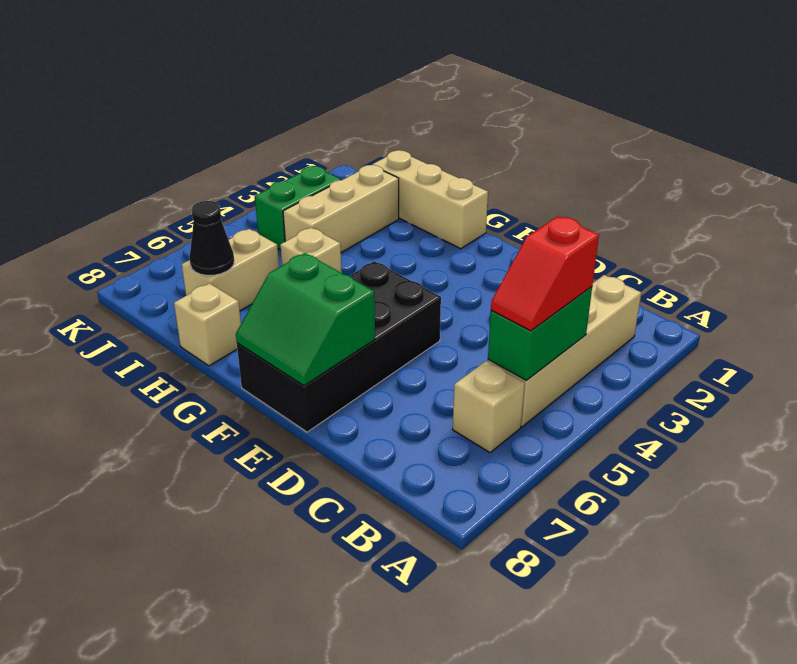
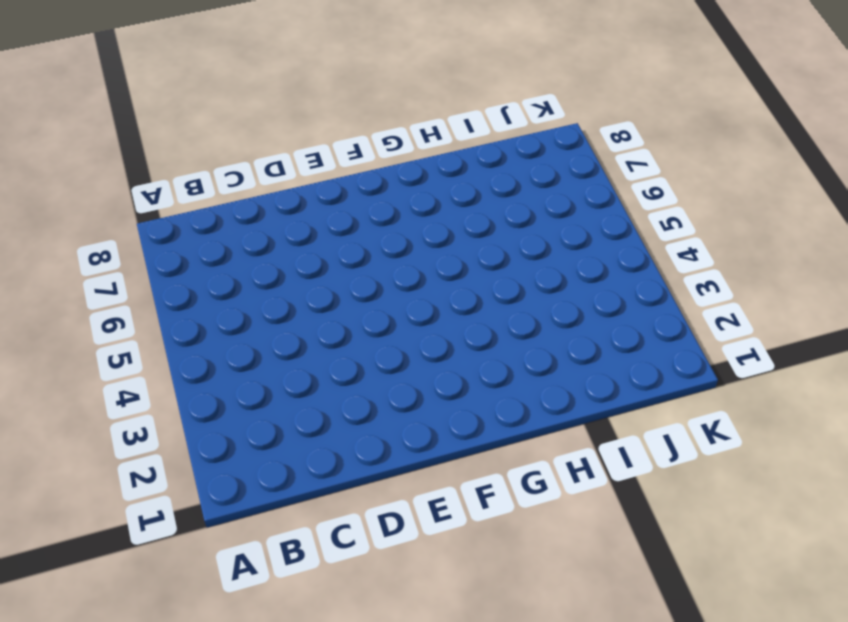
none -> tan brick B2:B5 level 1
none -> tan brick B6 level 1
none -> black brick E5:F8 level 1

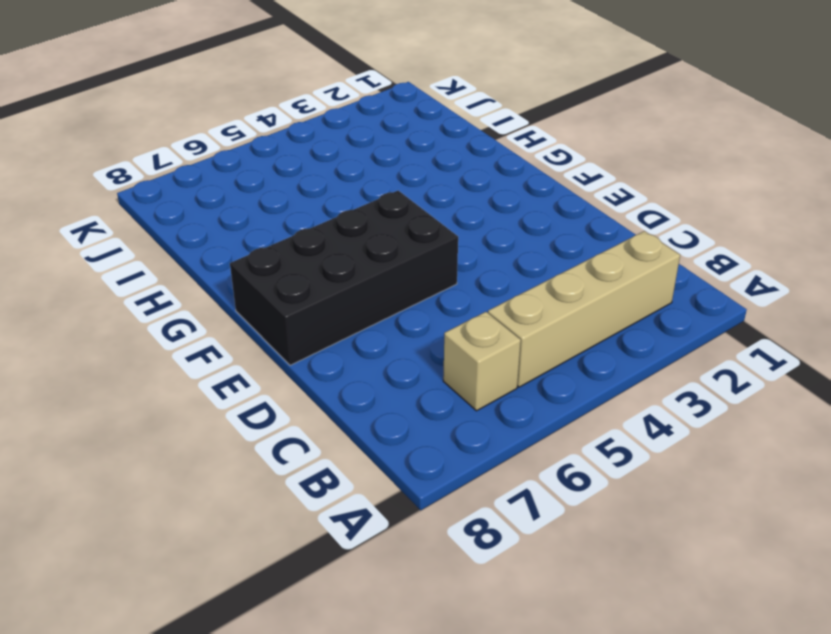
none -> tan brick G1:I1 level 1
none -> tan brick H5 level 1
none -> tan brick H8 level 1

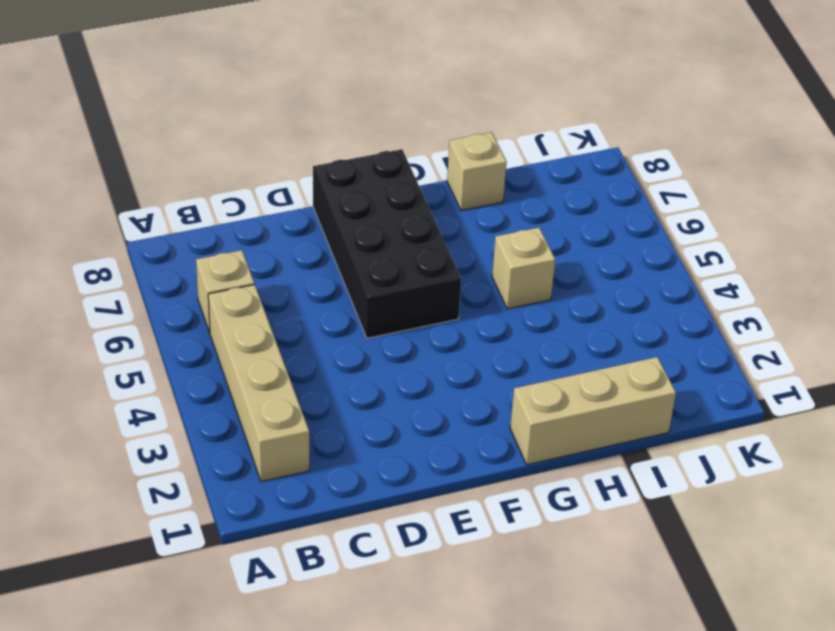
none -> tan brick I2:I4 level 1
none -> tan brick I6:I7 level 1
none -> green brick J3:J4 level 1

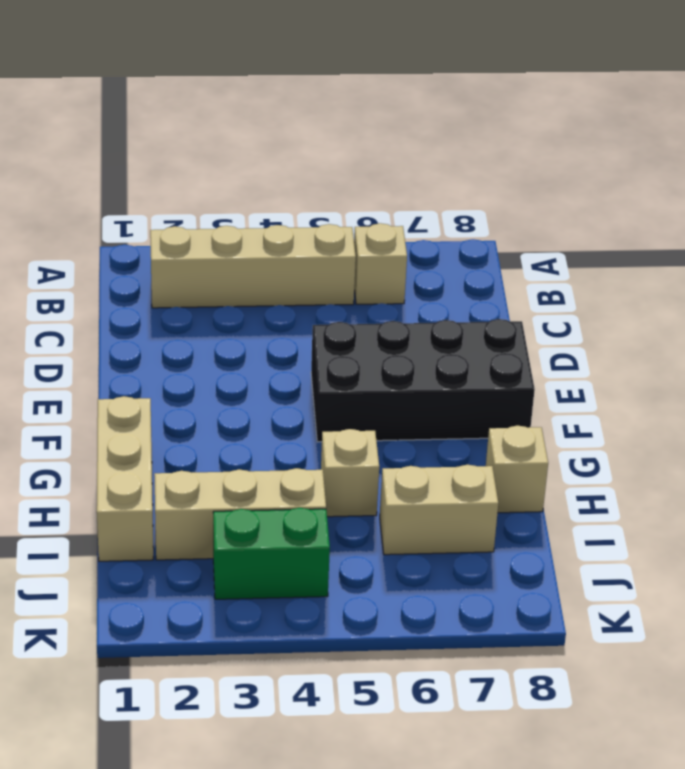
none -> green brick B4:B5 level 2
none -> green slope E7:F8 level 2 top 7
none -> black cone I7 level 2

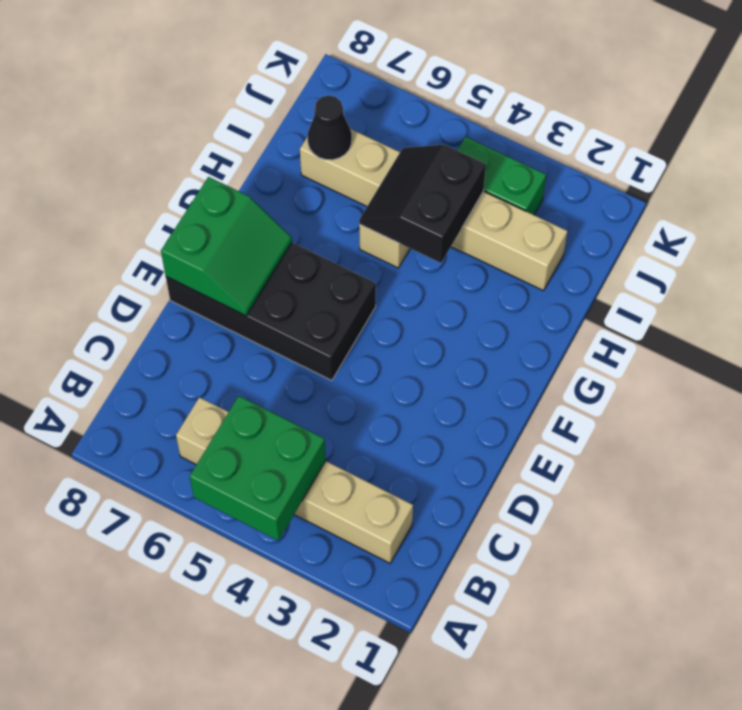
green brick A4:B5 level 2 -> green brick B4:B5 level 2
green slope E7:F8 level 2 top 8 -> green slope E7:F8 level 2 top 7
black slope H4:I5 level 2 top 4 -> none
none -> tan brick G1:I1 level 1
none -> tan brick H8 level 1
none -> red slope B4:B5 level 3 top 4

